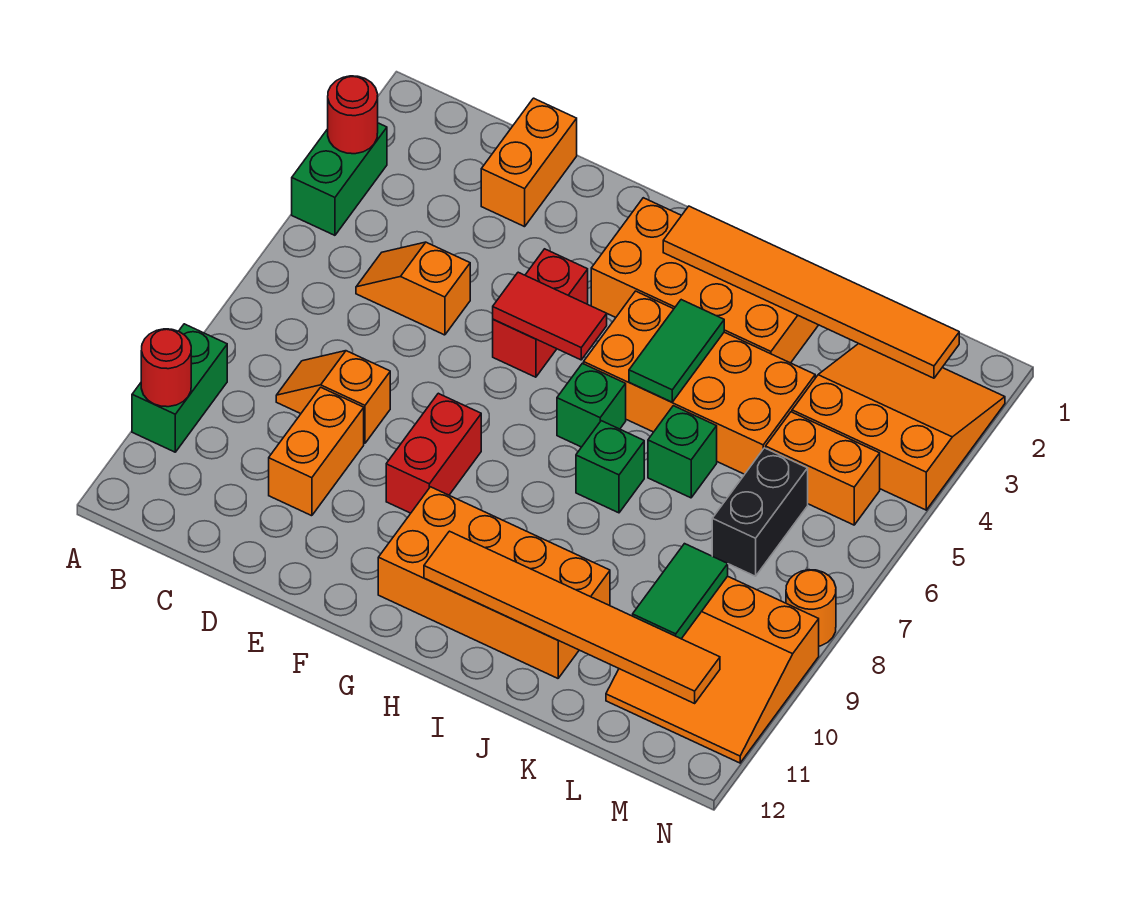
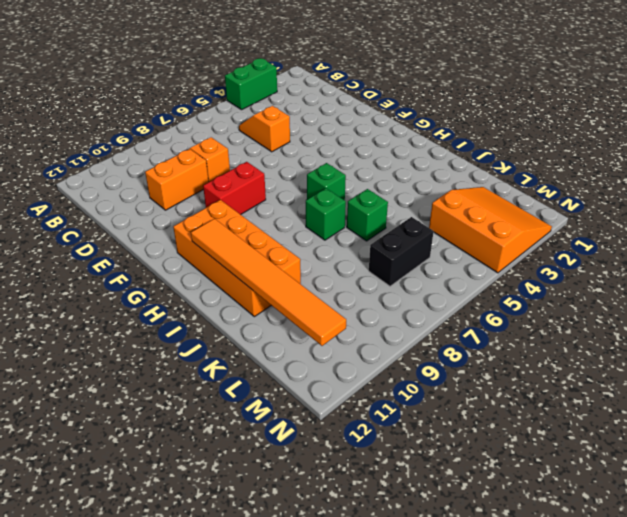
none -> green brick A9:A10 level 1
none -> orange brick D1:D2 level 1
none -> red brick F4:F5 level 1

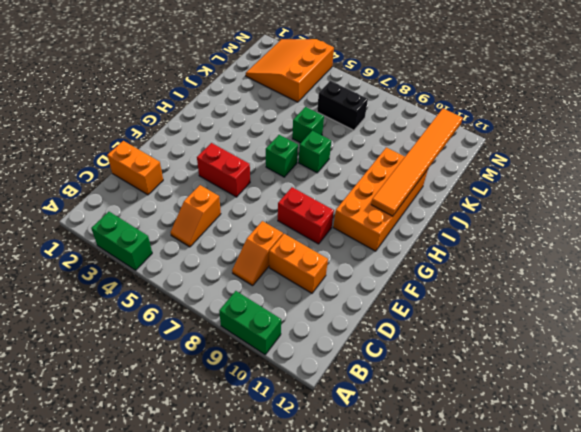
none -> orange brick G2:J3 level 1
none -> orange brick H4:K5 level 1
none -> orange brick L5:M5 level 1

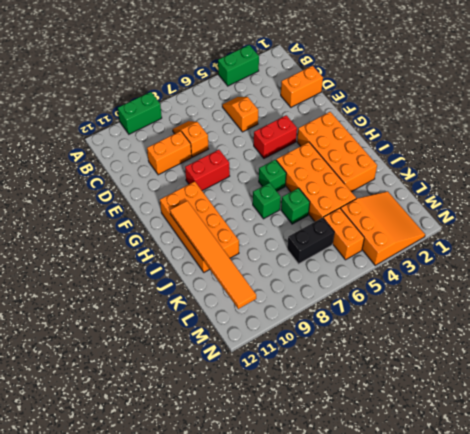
none -> orange slope L9:N11 level 1 top 9
none -> orange round brick N8 level 1
none -> red round brick A3 level 2

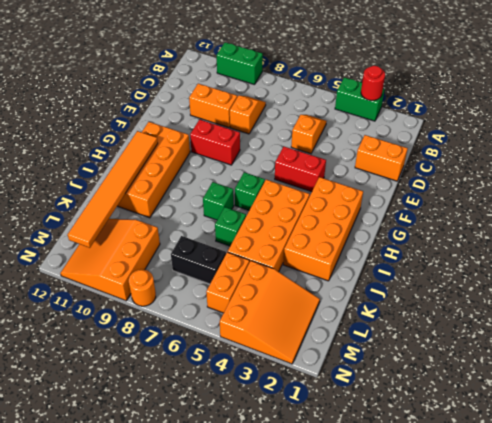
none -> red round brick A10 level 2
none -> red tile F5:G5 level 2
none -> orange tile H2:M2 level 2

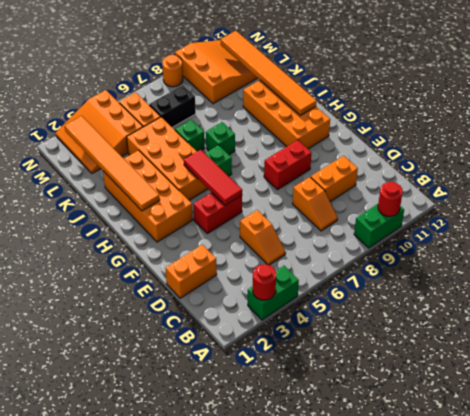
red tile F5:H5 level 2 -> red tile F5:G5 level 2
none -> green tile I4:I5 level 2
none -> green tile L9:L10 level 2

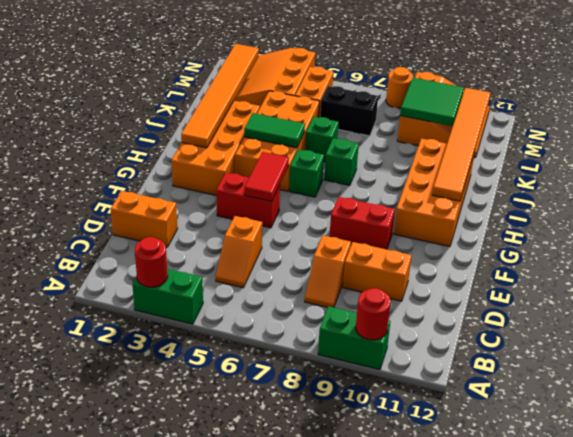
green tile L9:M10 level 2 -> green tile L9:L10 level 2

